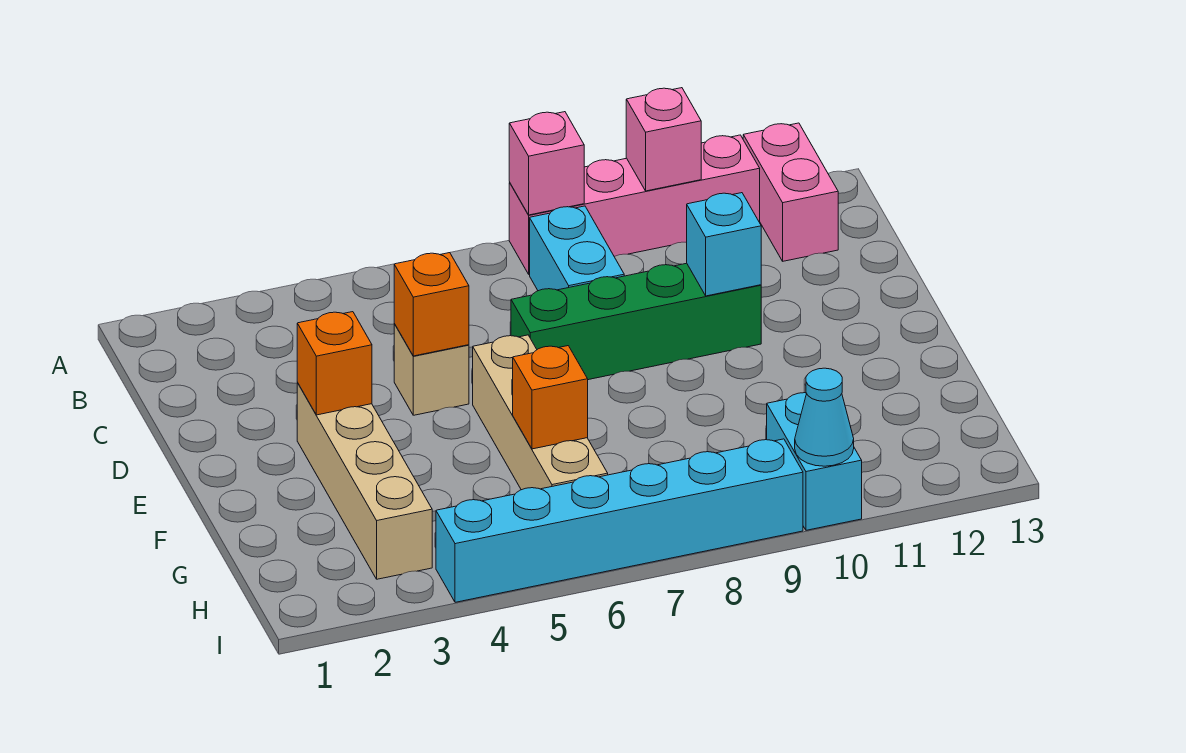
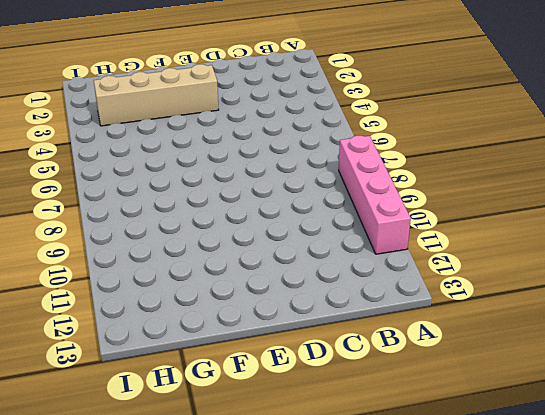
none -> pink brick A12:B12 level 1
none -> cyan brick B8:C8 level 1
none -> tan brick D5 level 1

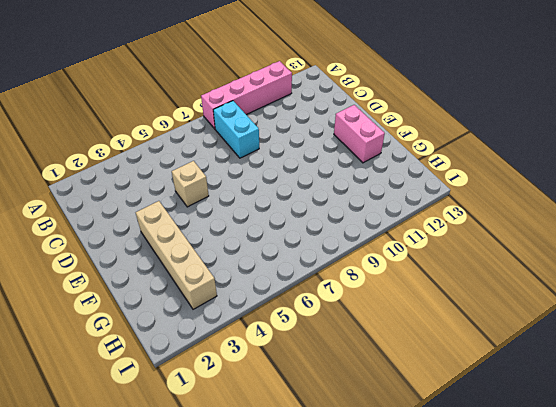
pink brick E12:F12 level 1 -> pink brick A12:B12 level 1
none -> green brick D7:D10 level 1
none -> tan brick E6:H6 level 1
none -> cyan brick H10:I10 level 1

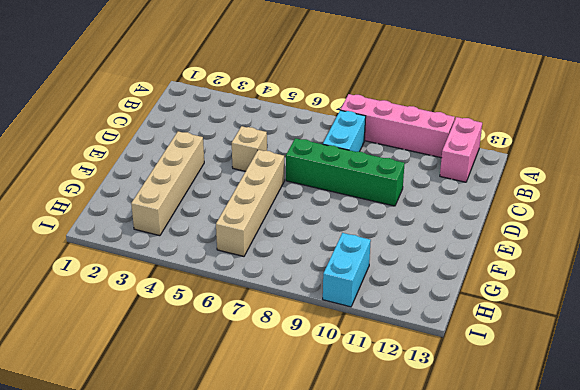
none -> cyan brick I4:I9 level 1
none -> pink brick A8 level 2
none -> pink brick A10 level 2

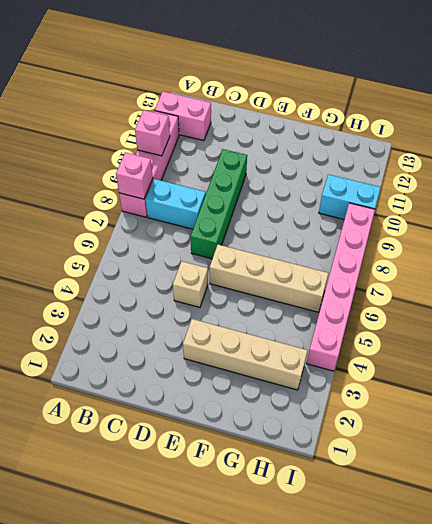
pink brick I4:I9 level 1 -> cyan brick I4:I9 level 1
none -> orange brick D5 level 2
none -> cyan brick D10 level 2
none -> orange brick E3 level 2

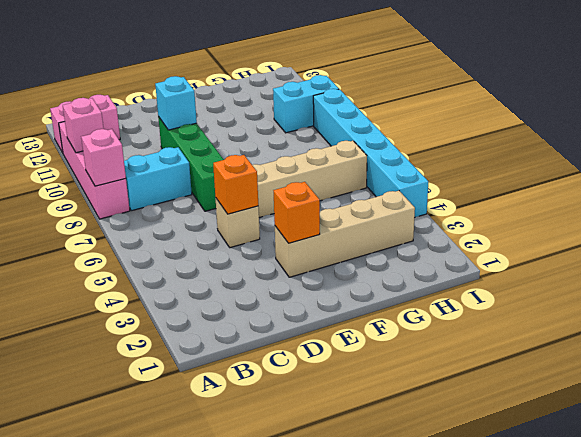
none -> orange brick G6 level 2
none -> cyan cone I10 level 2

